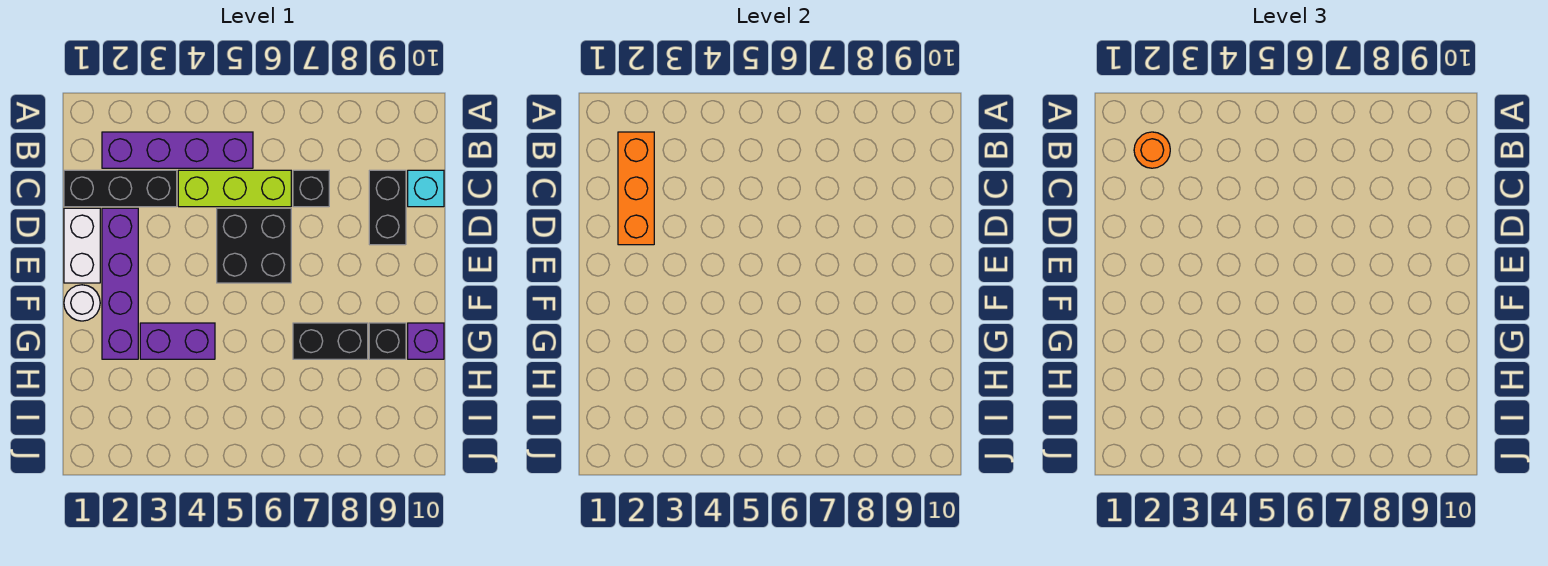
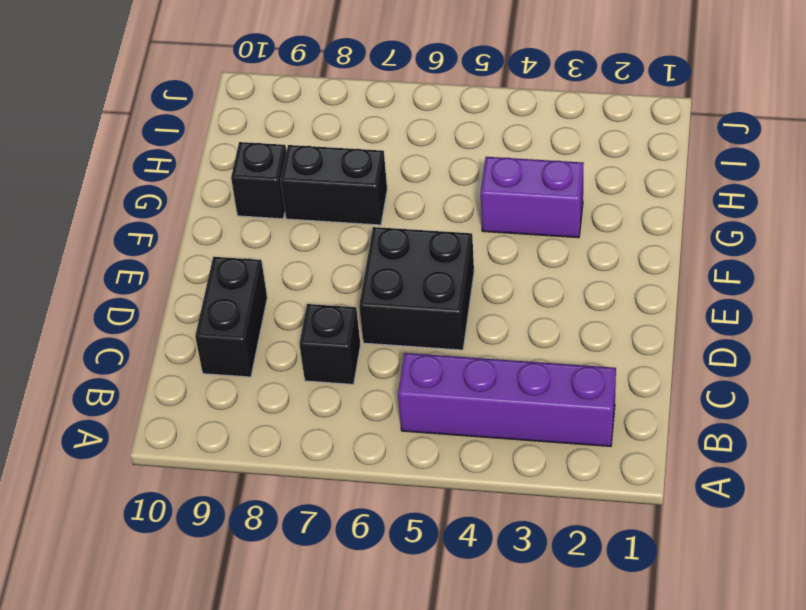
none -> black brick C1:C3 level 1
none -> lime brick C4:C6 level 1
none -> cyan brick C10 level 1

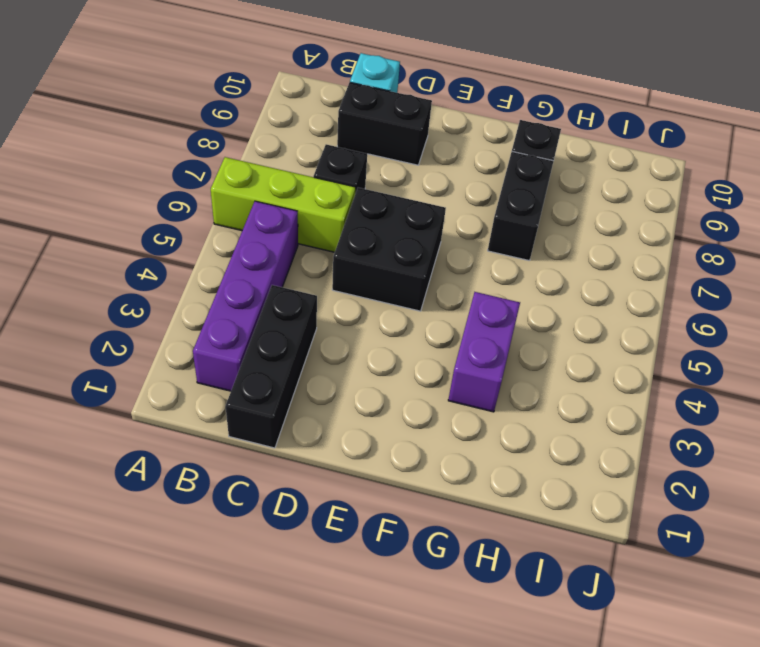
lime brick A6:C6 level 1 -> lime brick C4:C6 level 1
none -> white brick D1:E1 level 1
none -> purple brick D2:G2 level 1
none -> white round brick F1 level 1

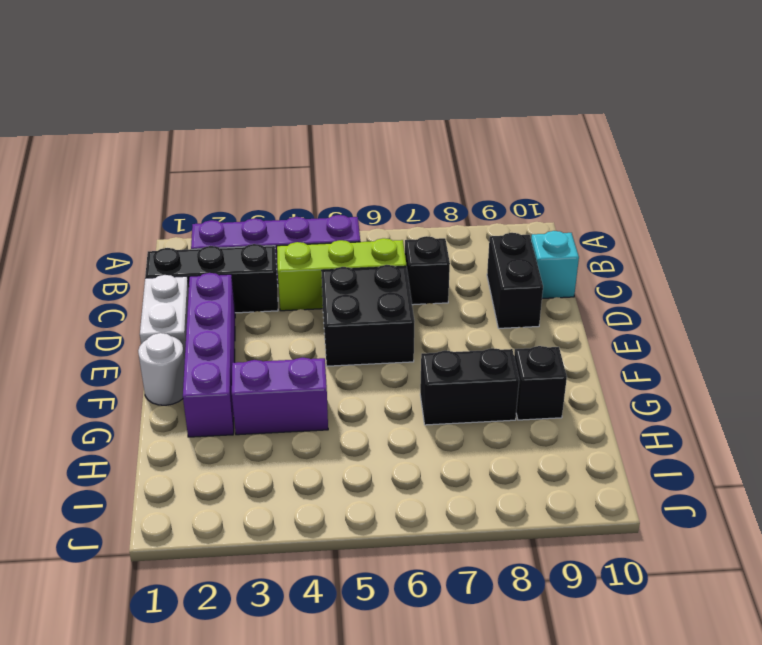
none -> purple brick G10 level 1
none -> orange brick B2:D2 level 2
none -> orange round brick B2 level 3

